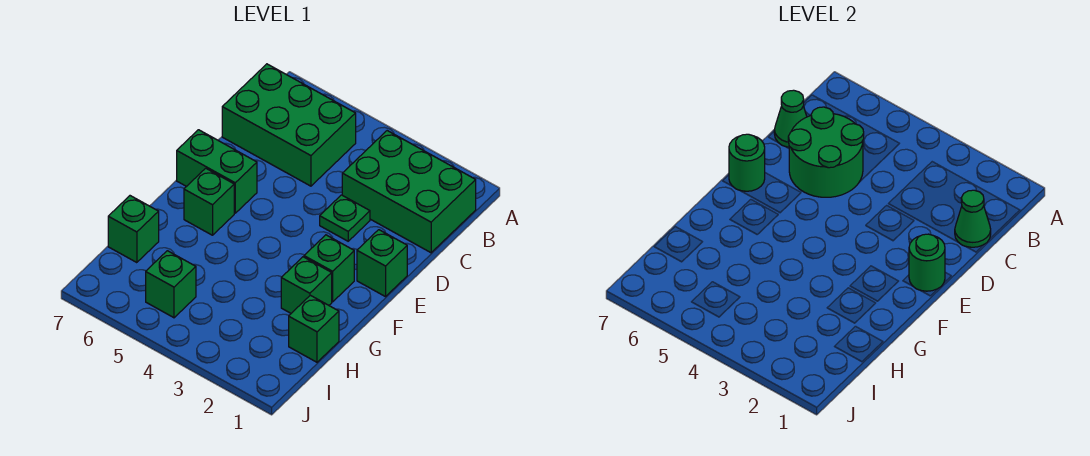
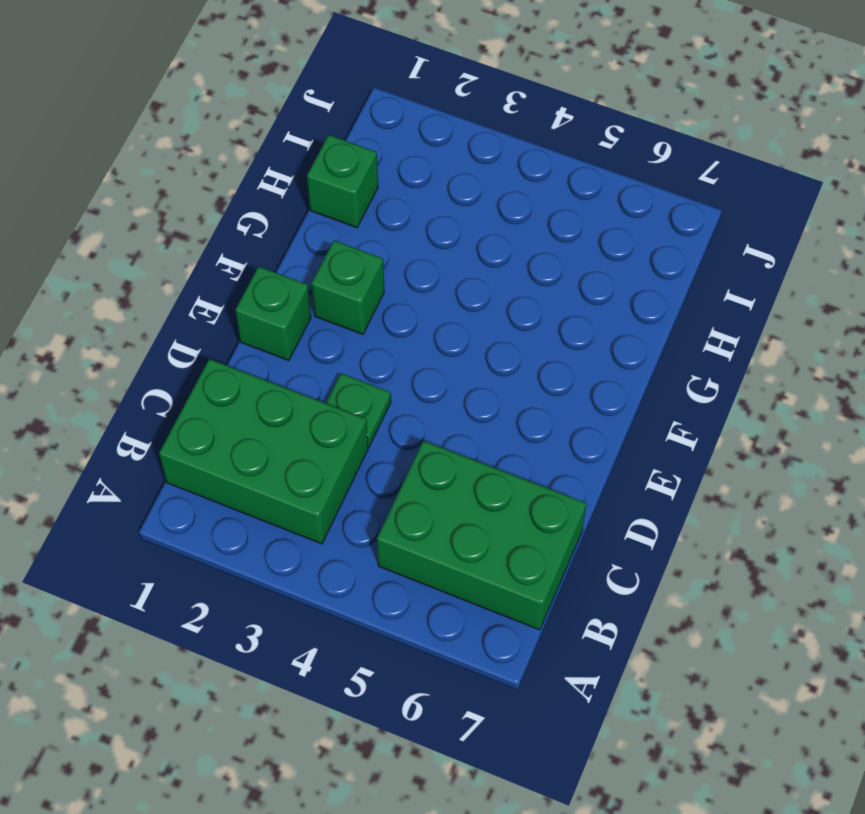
none -> green brick E6:E7 level 1
none -> green brick F6 level 1
none -> green brick G2 level 1

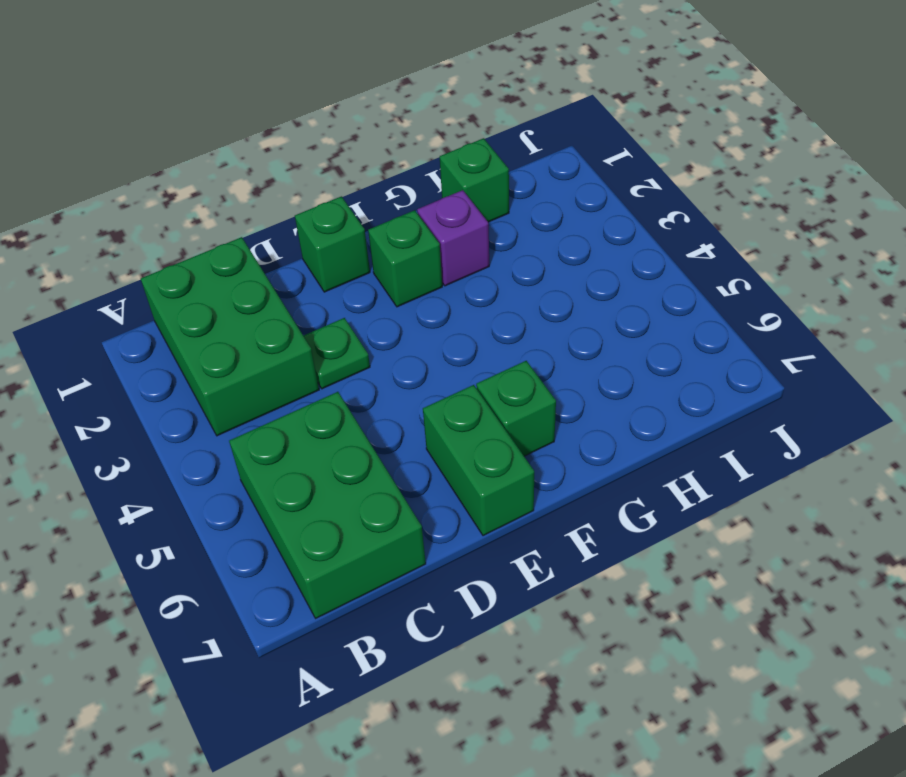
purple brick G2 level 1 -> green brick G2 level 1
none -> green brick H7 level 1
none -> green brick I5 level 1
none -> green cone C1 level 2

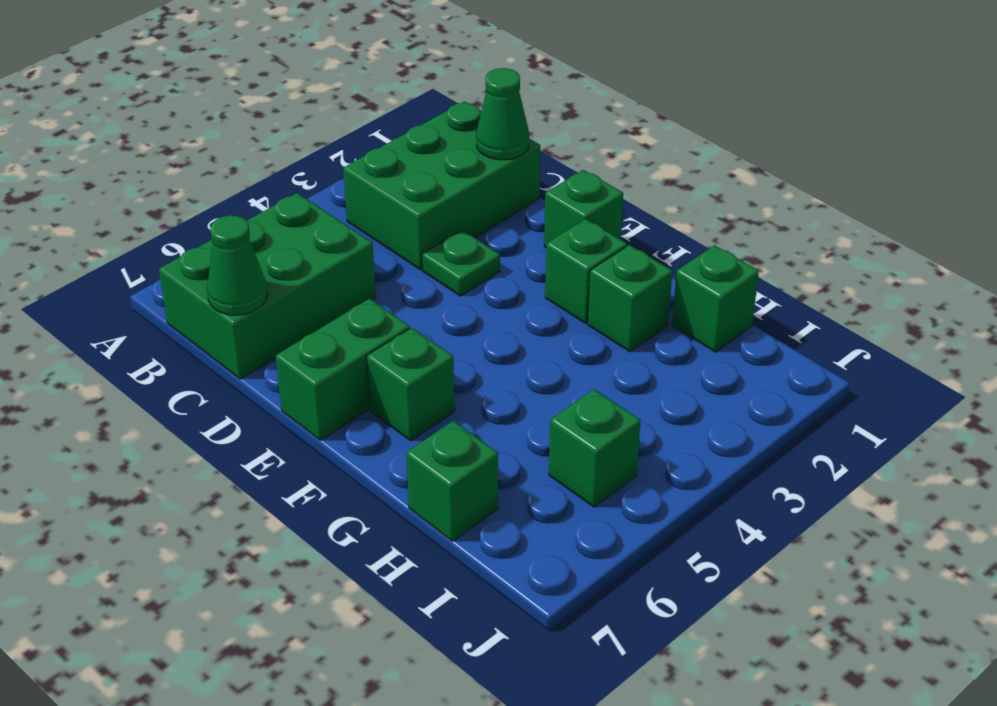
none -> green round brick C5:D6 level 2
none -> green round brick E1 level 2
none -> green round brick E7 level 2

